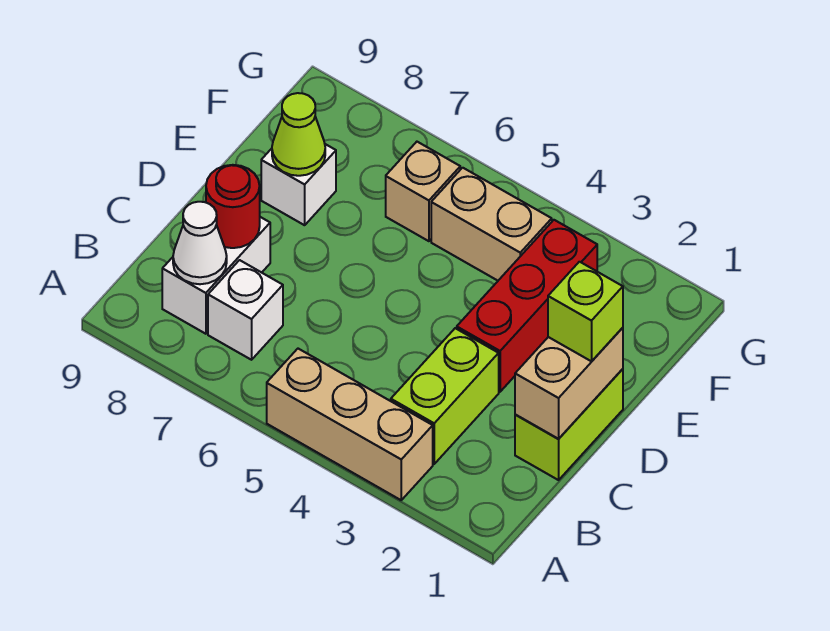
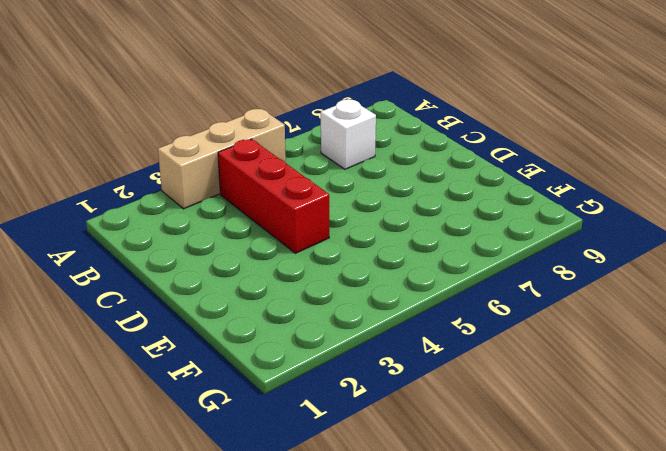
red brick B4:D4 level 1 -> red brick D3:F3 level 1
none -> lime brick B3:C3 level 1
none -> white brick B8:C8 level 1
none -> lime brick C1:D1 level 1

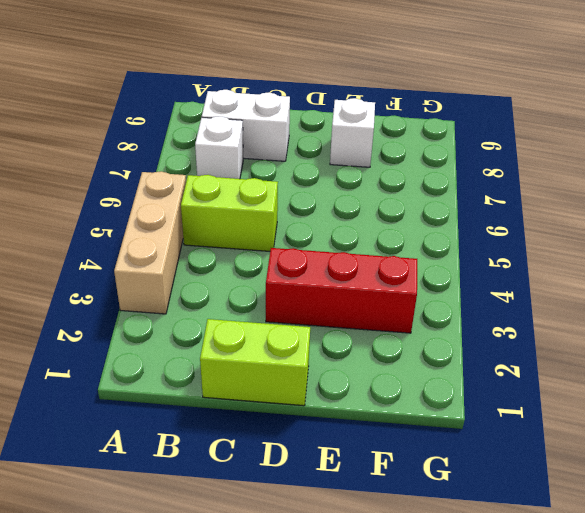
lime brick B5:C5 level 1 -> lime brick B3:C3 level 1
none -> tan brick F4:F5 level 1
none -> tan brick F6 level 1
none -> white cone B8 level 2

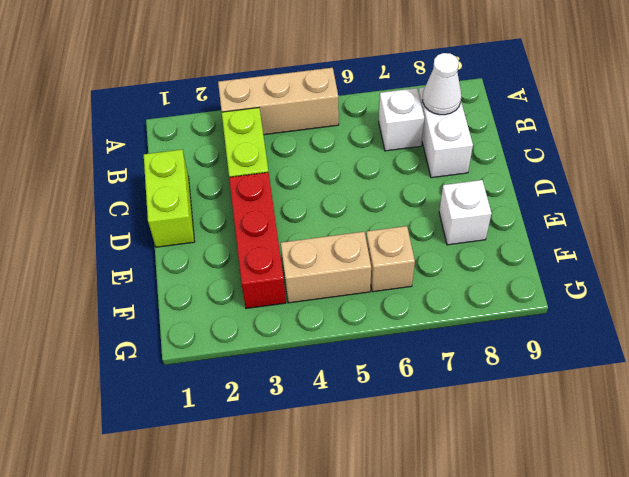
none -> tan brick C1:D1 level 2
none -> red round brick C8 level 2
none -> lime cone E8 level 2

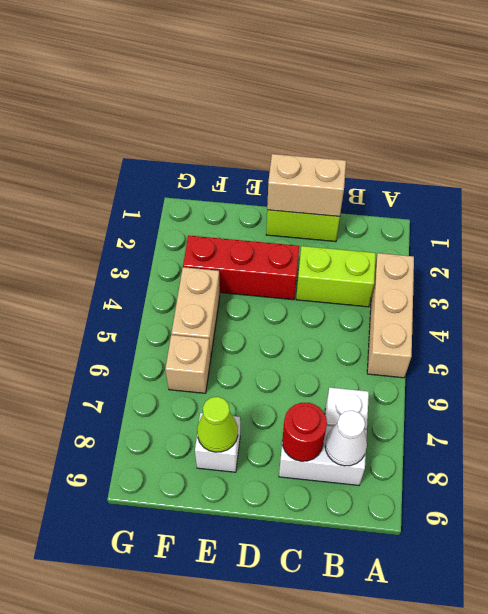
none -> lime brick D1 level 3

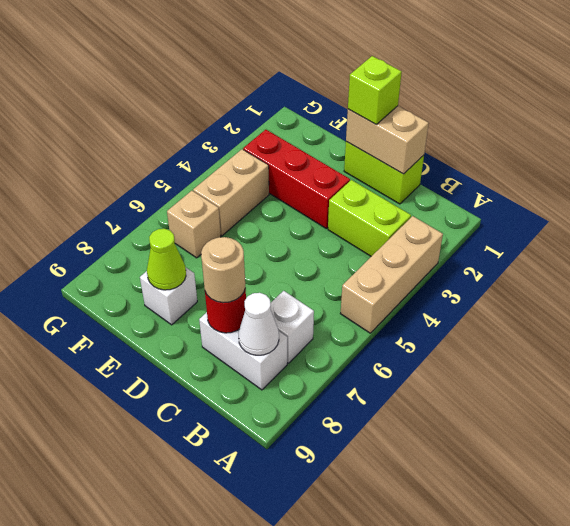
tan round brick C8 level 3 -> none

